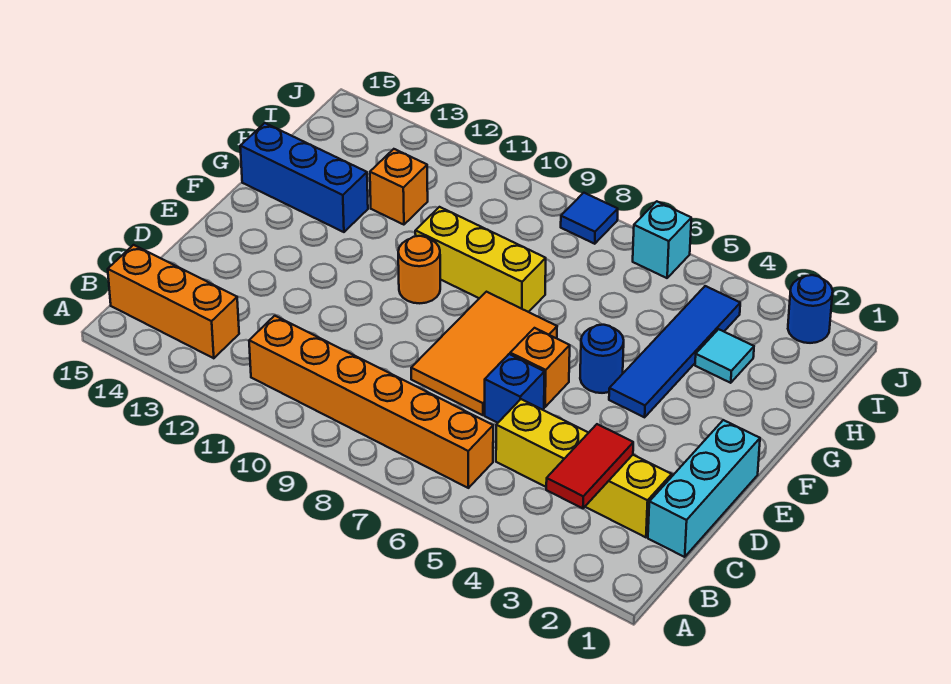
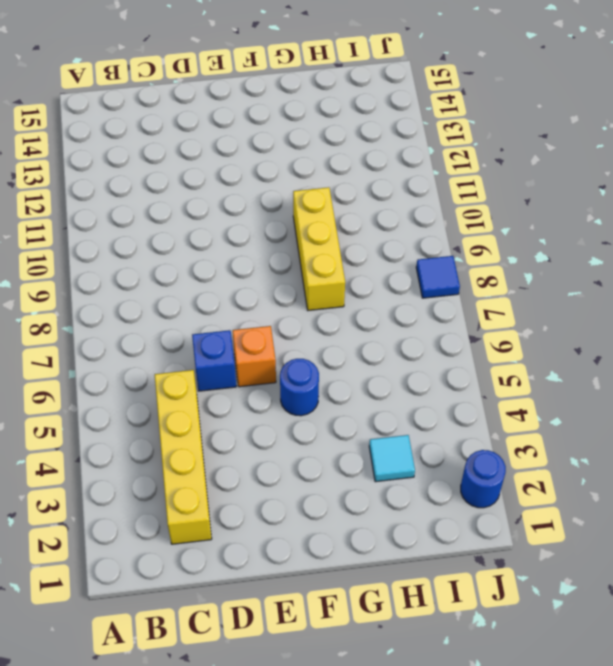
none -> orange brick B6:B11 level 1
none -> orange brick B13:B15 level 1
none -> cyan brick C1:E1 level 1

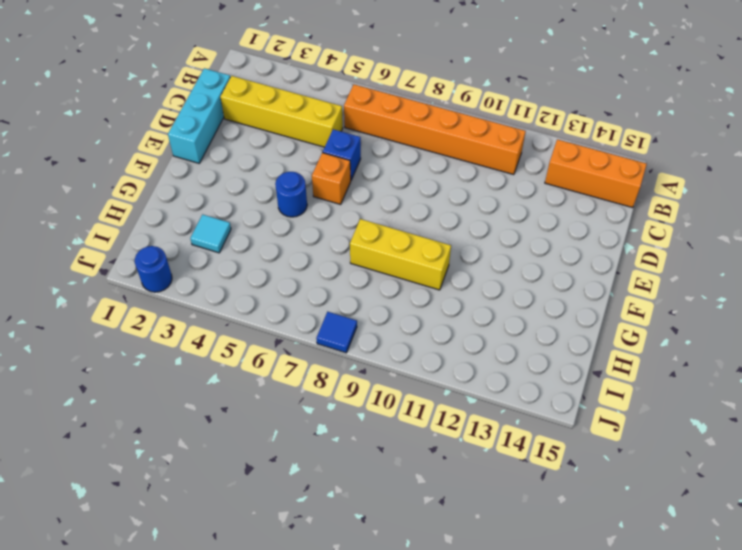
none -> orange tile D7:F8 level 1
none -> blue tile F4:I4 level 1
none -> orange round brick F10 level 1

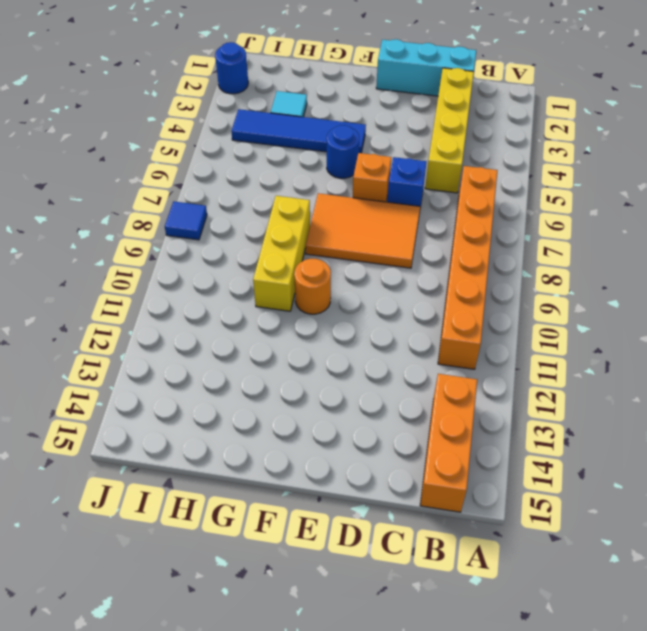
none -> blue brick G13:G15 level 1
none -> orange brick H12 level 1
none -> cyan brick J6 level 1

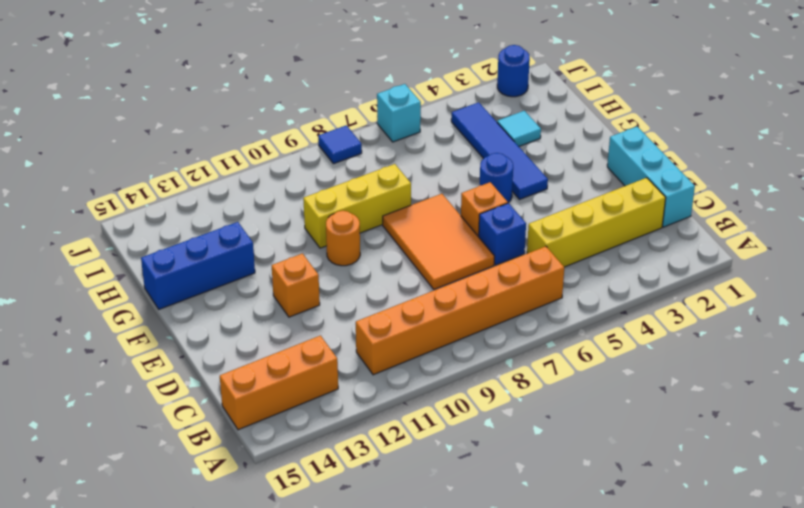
orange brick E12 level 1 -> orange brick H12 level 1
none -> red tile B3:C3 level 2

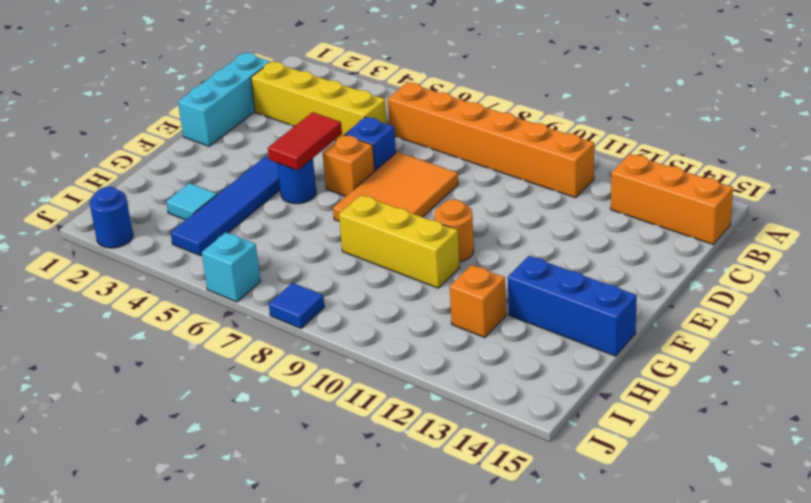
red tile E5:F5 level 2 -> red tile B3:C3 level 2

